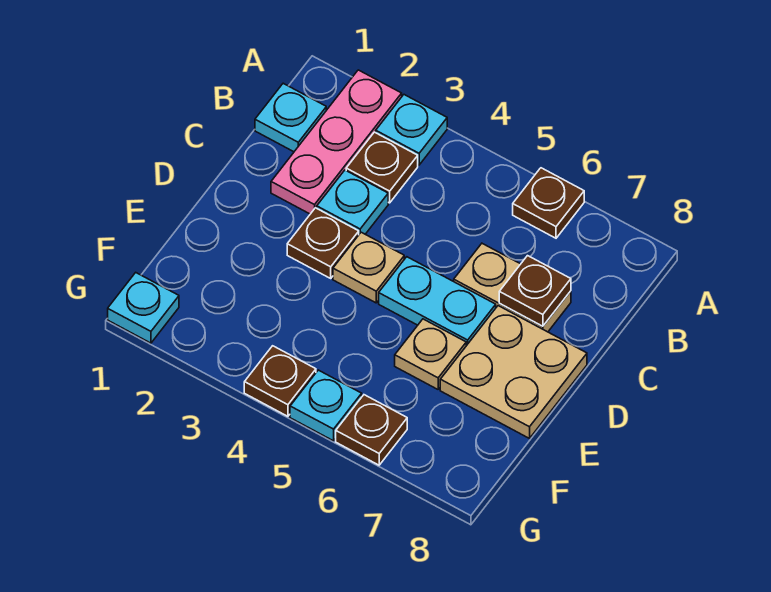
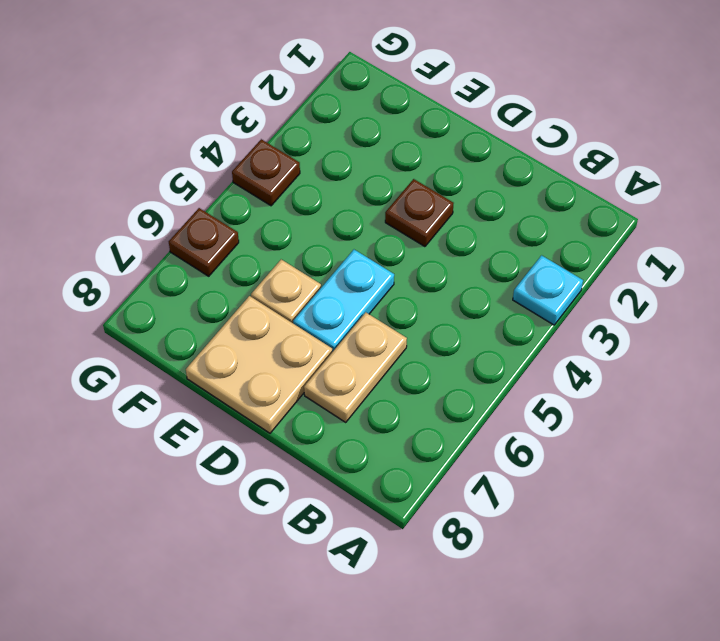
none -> pink plate A2:C2 level 1
none -> brown plate A6 level 1
none -> cyan plate B1 level 1

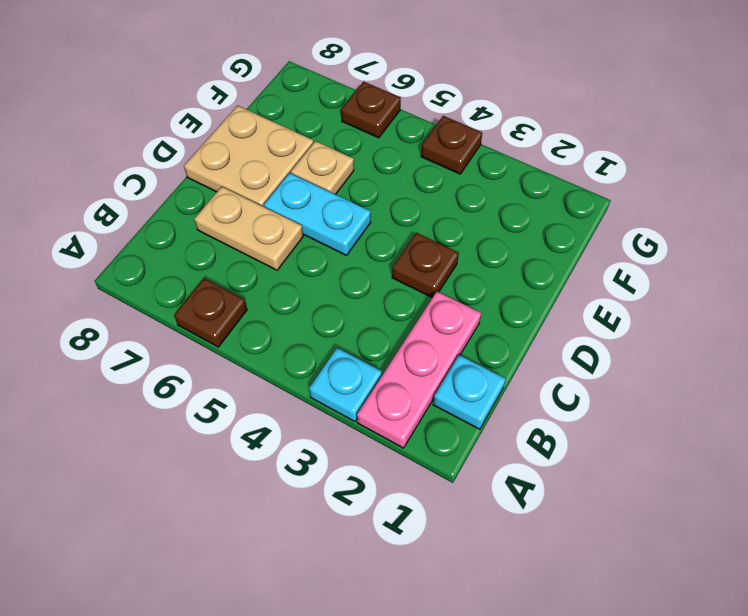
none -> brown plate B3 level 1
none -> cyan plate C3 level 1
none -> tan plate D4 level 1

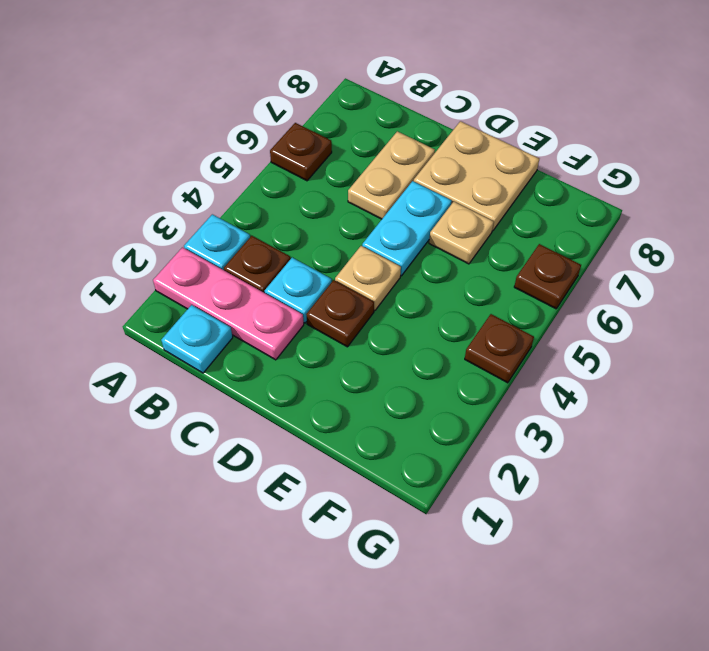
none -> cyan plate G1 level 1
none -> cyan plate G5 level 1
none -> brown plate C7 level 2

